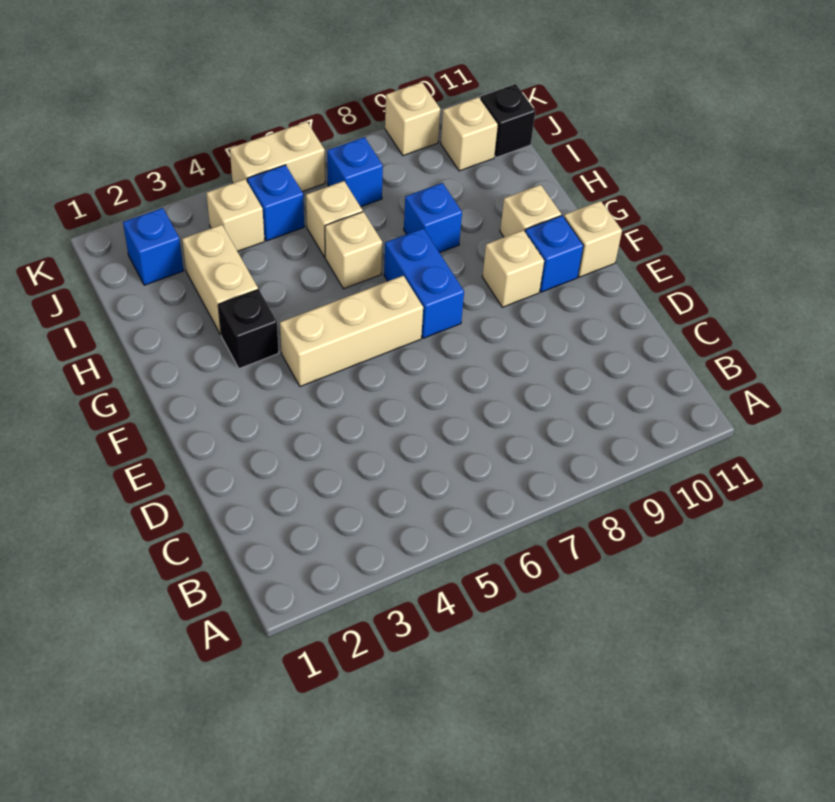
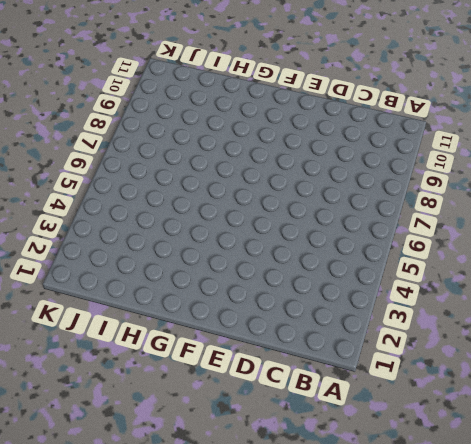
none -> tan brick F4:F6 level 1
none -> blue brick F7:G7 level 1
none -> tan brick F9 level 1

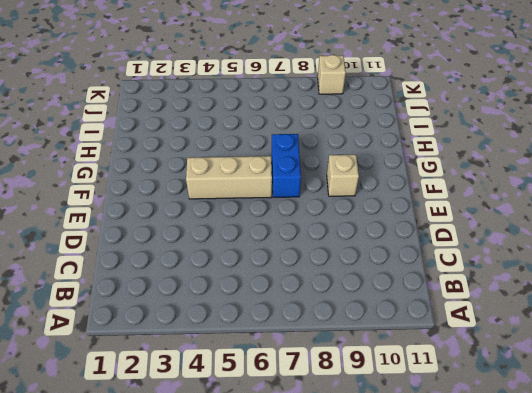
none -> blue brick F10 level 1
none -> tan brick F11 level 1
none -> black brick G3 level 1

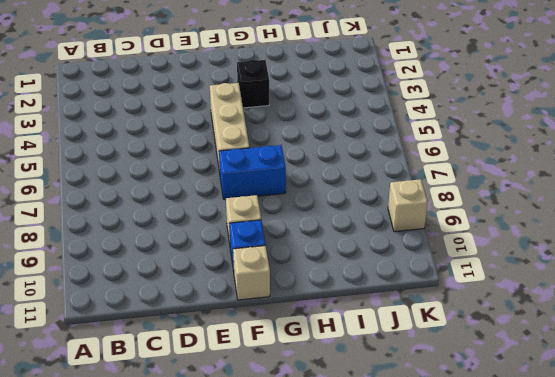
none -> tan brick G10 level 1
none -> tan brick H3:I3 level 1
none -> tan brick H6 level 1

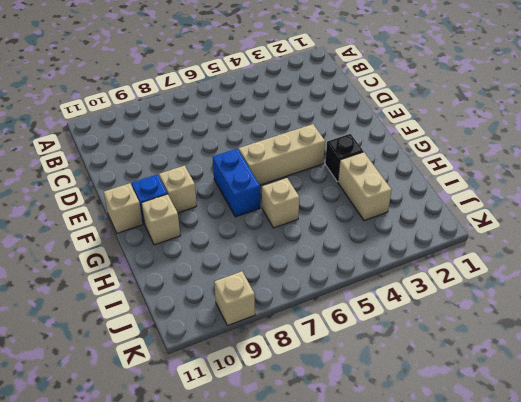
none -> blue brick H8 level 1
none -> tan brick I6 level 1
none -> blue brick J2 level 1

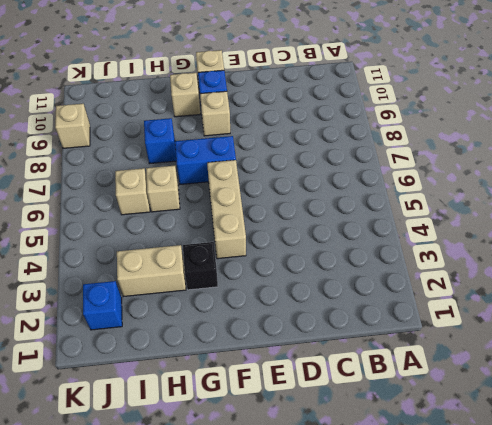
none -> tan brick J4 level 1
none -> blue brick J5 level 1
none -> blue brick J7 level 1

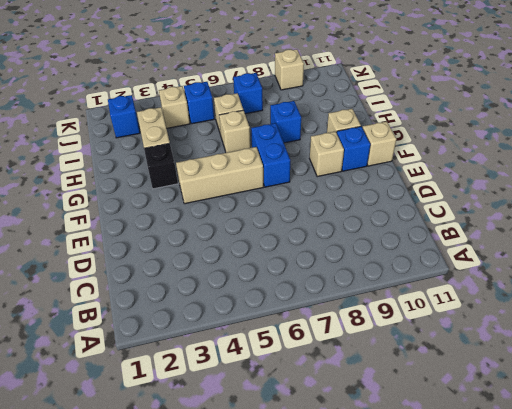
none -> tan brick J10 level 1
none -> black brick J11 level 1
none -> tan brick K5:K6 level 1

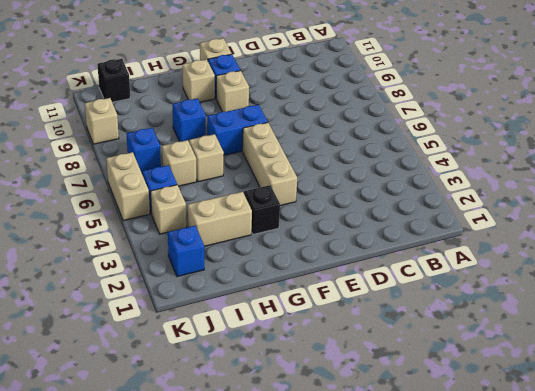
none -> tan brick J10 level 1

